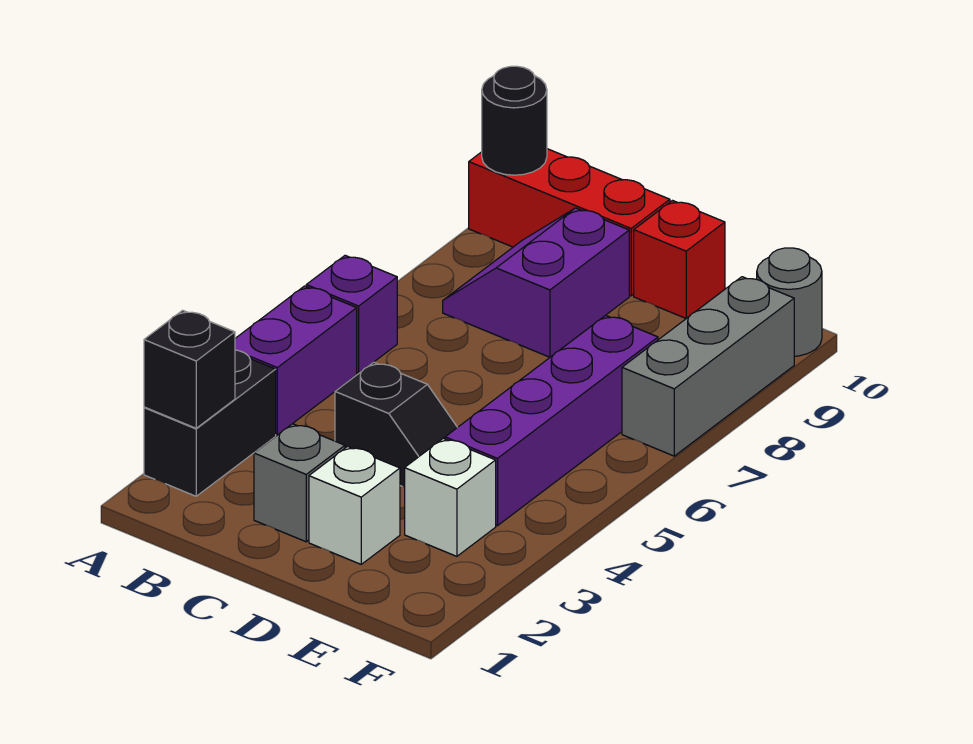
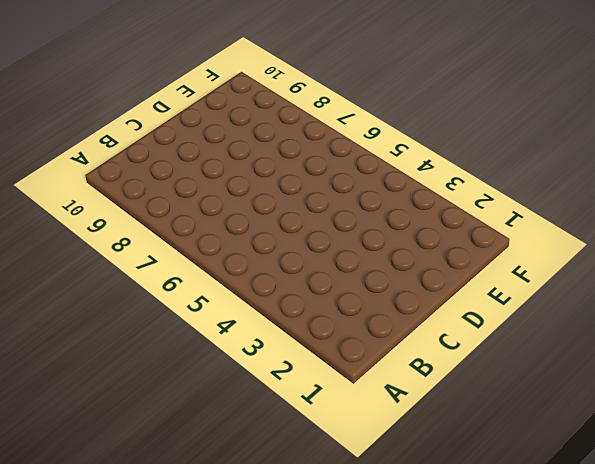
none -> black brick A2:A3 level 1
none -> purple brick A4:A5 level 1
none -> purple brick A6 level 1

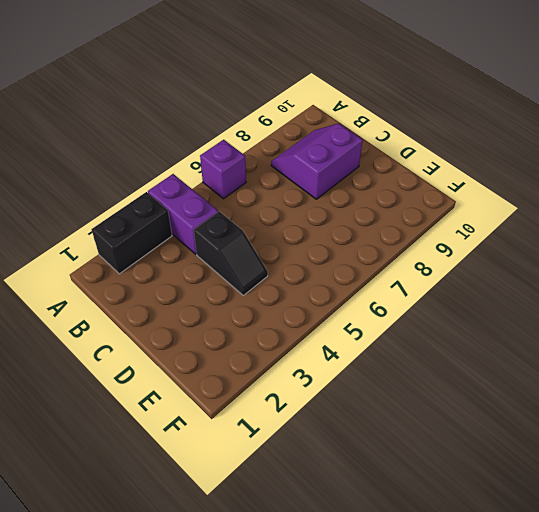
purple brick A4:B4 level 1 -> purple brick A4:A5 level 1
none -> red brick A10:C10 level 1
none -> grey brick C2 level 1
none -> white brick D2 level 1

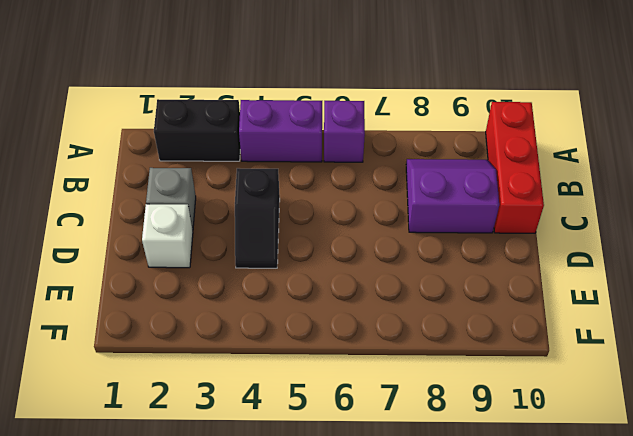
none -> red brick D10 level 1
none -> white brick E3 level 1
none -> purple brick E4:E7 level 1

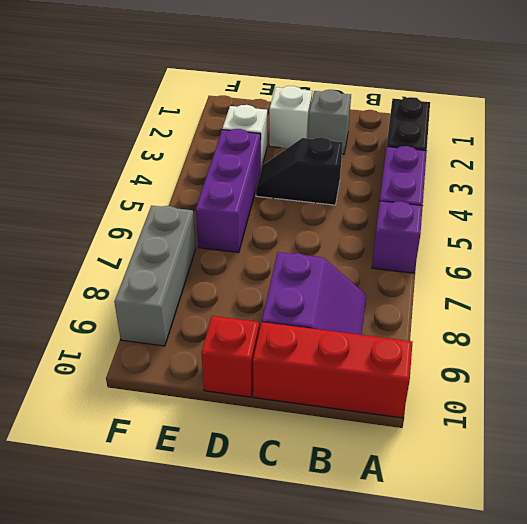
purple brick E4:E6 level 1 -> purple brick E4:E7 level 1
none -> grey round brick F10 level 1
none -> black brick A2 level 2
none -> black round brick A10 level 2

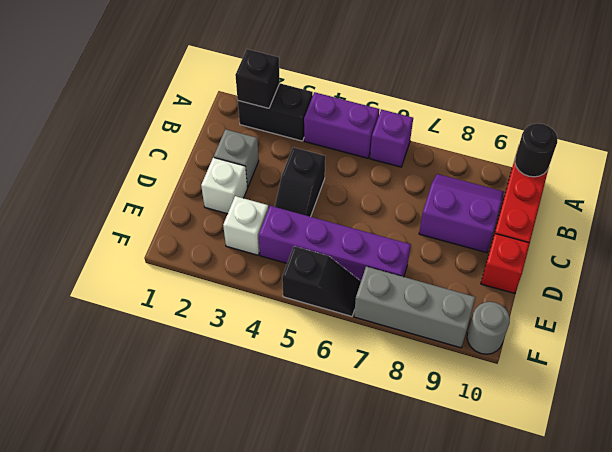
black slope F5:F6 level 1 top 5 -> none

